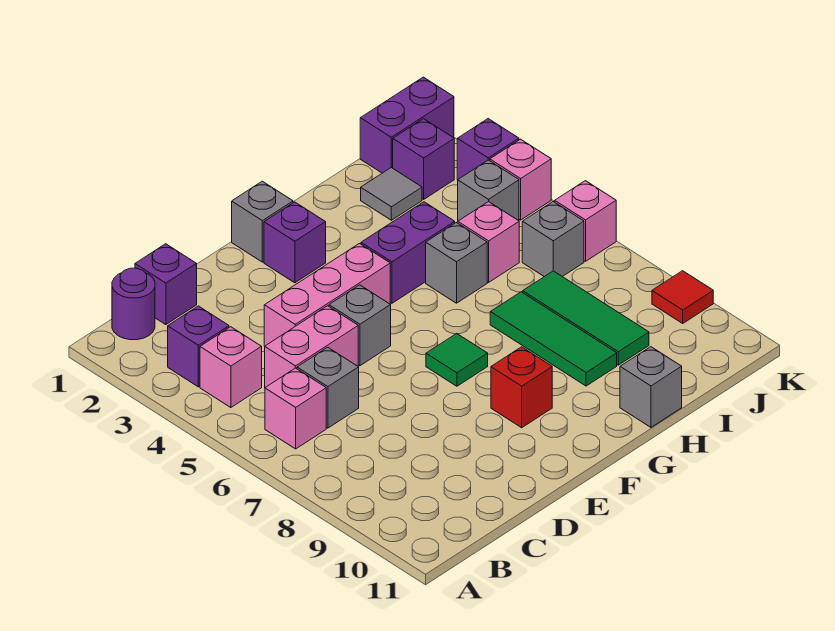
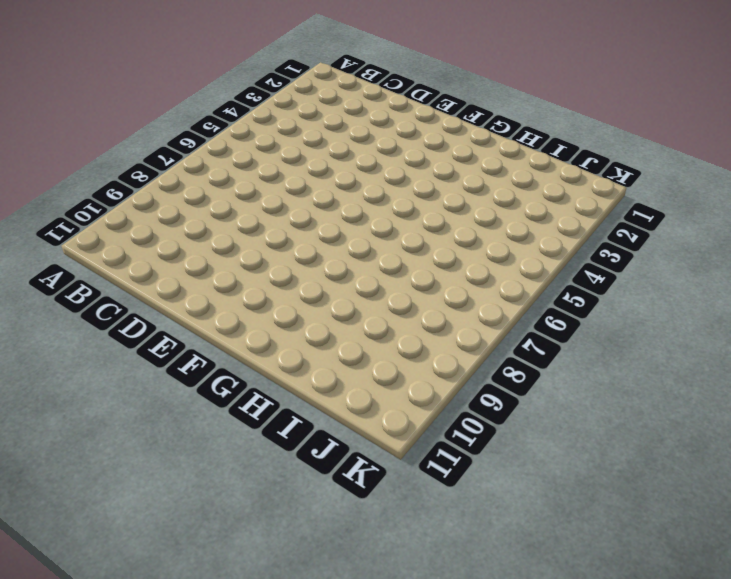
none -> purple round brick B1 level 1
none -> purple brick B3 level 1
none -> pink brick B4 level 1

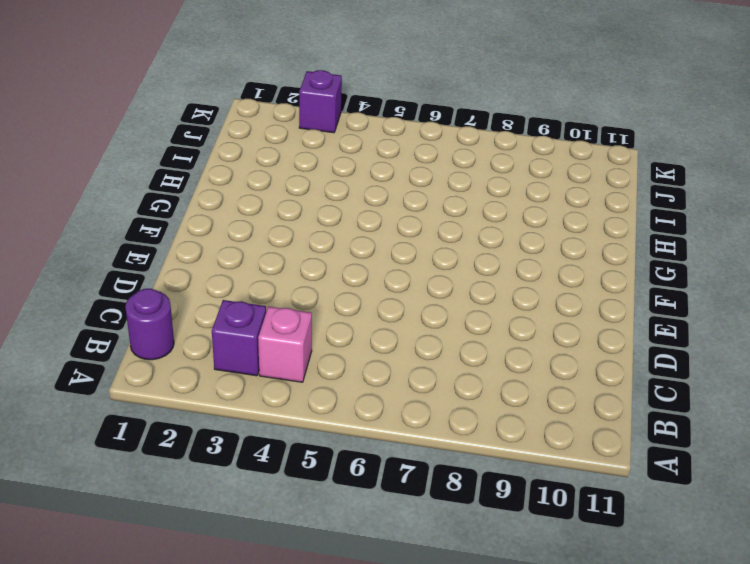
none -> pink brick B6 level 1
none -> purple brick C1 level 1
none -> pink brick C5:D5 level 1

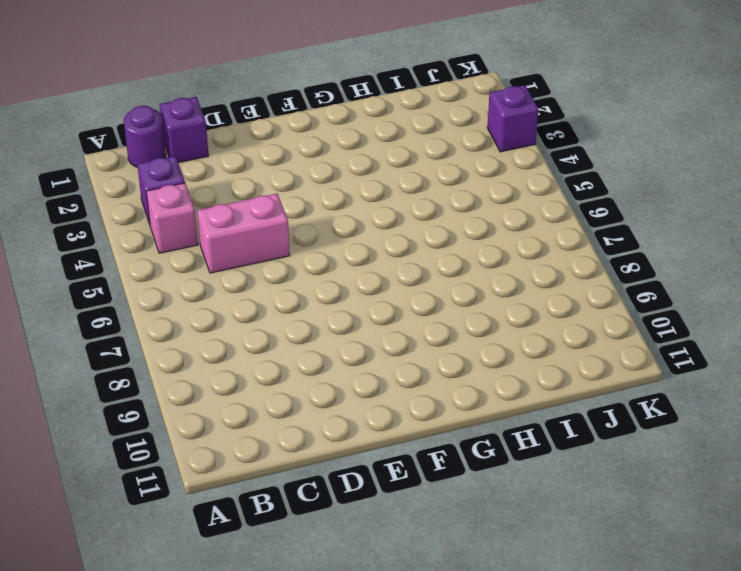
none -> pink brick B6 level 1
none -> grey brick C6 level 1
none -> pink brick D4:F4 level 1

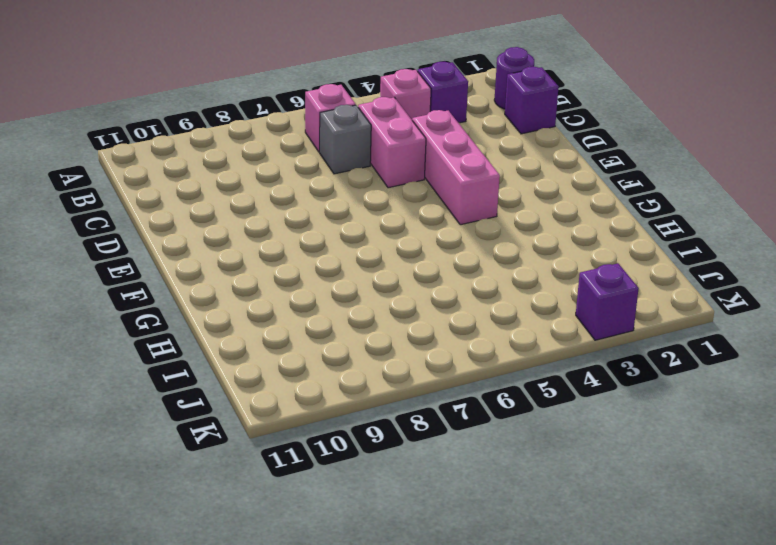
none -> grey brick E5 level 1
none -> grey brick F1 level 1
none -> purple brick F2 level 1

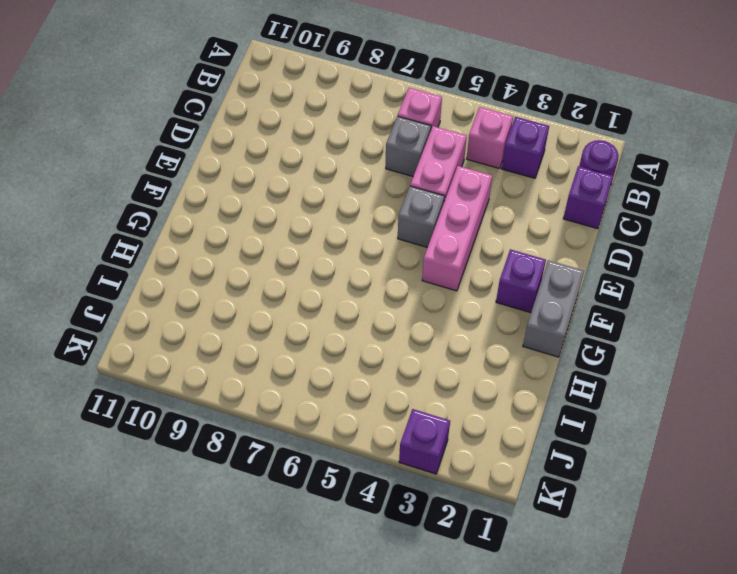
grey brick F1:G1 level 1 -> grey brick F1 level 1
none -> green tile F7 level 1
none -> red brick F9 level 1
none -> purple brick G4:H4 level 1

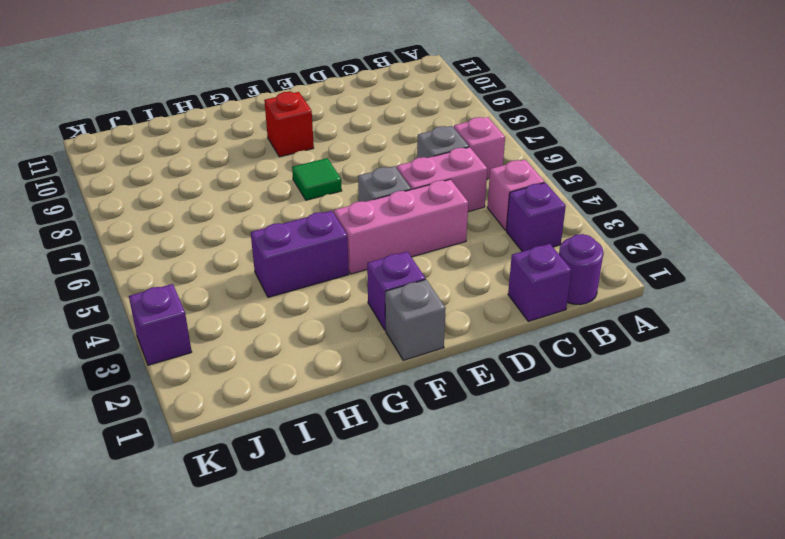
none -> grey brick H5 level 1
none -> green tile H7:H9 level 1
none -> grey brick H11 level 1

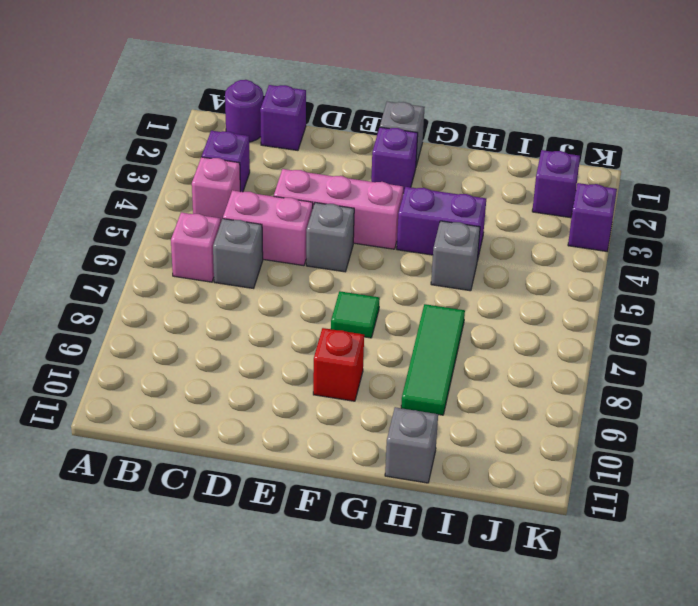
none -> grey tile I2 level 1
none -> pink brick I5 level 1
none -> green tile I7:I9 level 1

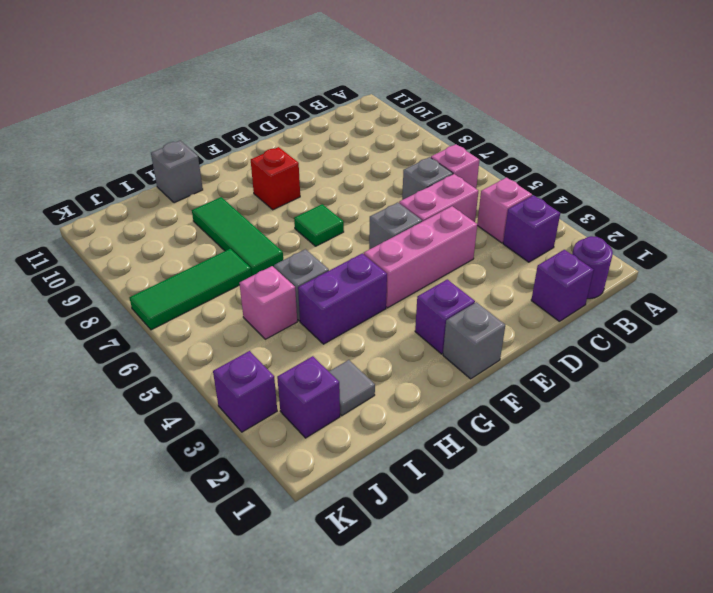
green tile I7:K7 level 1 -> green tile I7:I9 level 1
none -> purple brick J1:K1 level 1
none -> grey brick J4 level 1
none -> grey brick J6 level 1

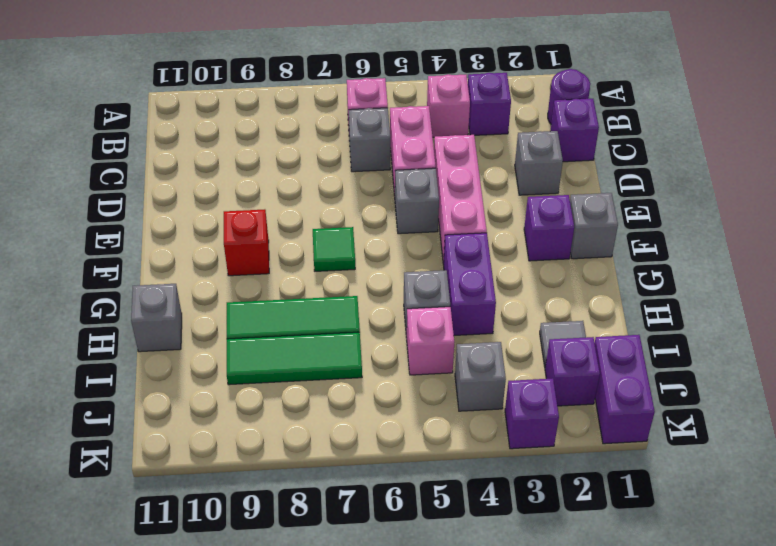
grey brick D2 level 1 -> grey brick J6 level 1
none -> pink brick K4 level 1
none -> pink brick K6 level 1
none -> red tile K9 level 1

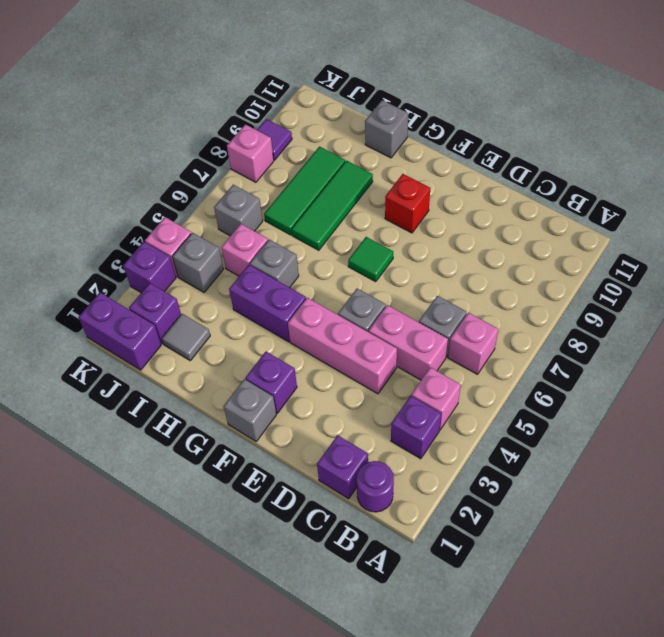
pink brick K8 level 1 -> pink brick K6 level 1
purple tile K9 level 1 -> red tile K9 level 1

